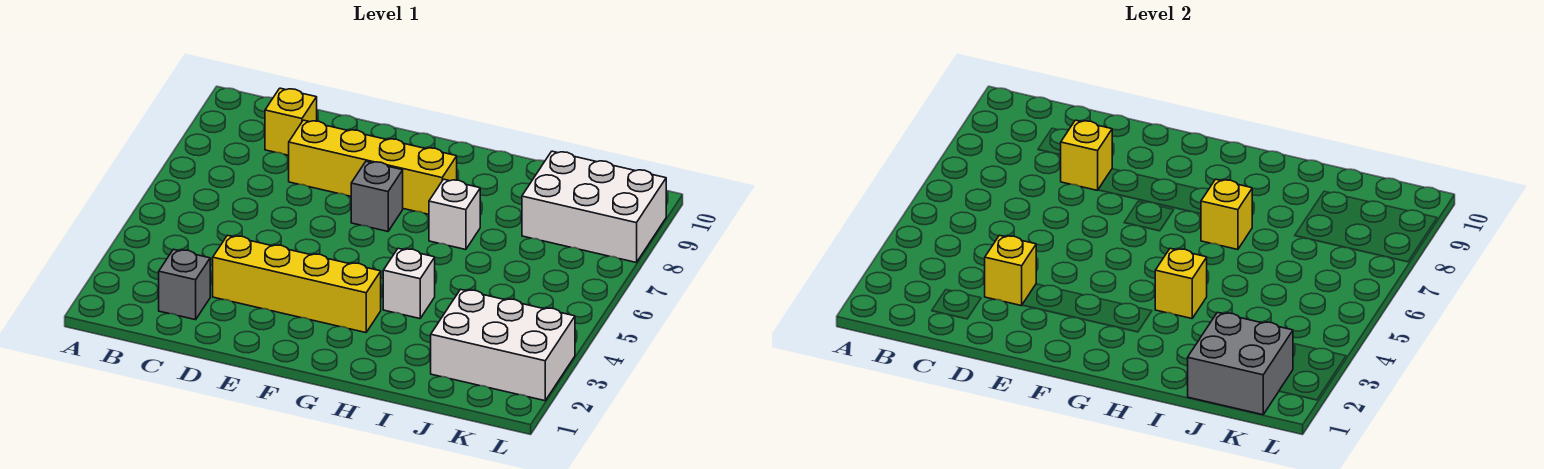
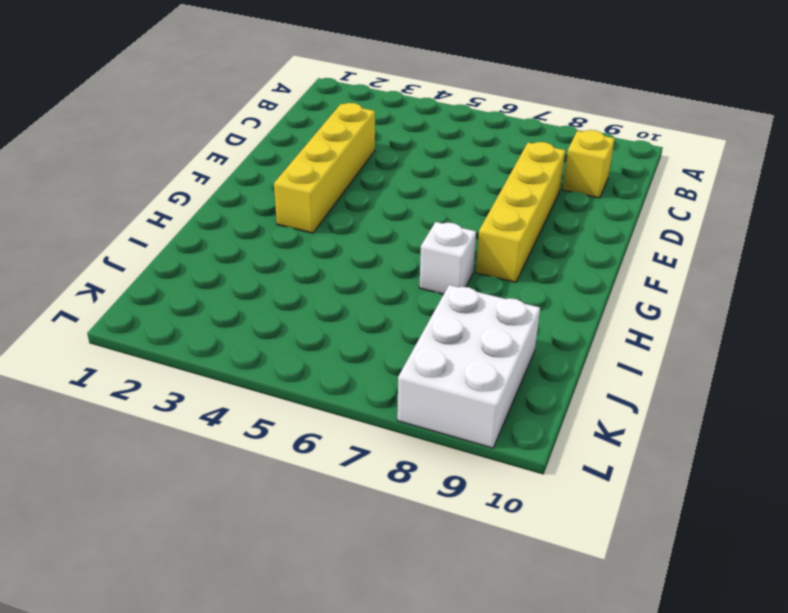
none -> grey brick C2 level 1
none -> grey brick F7 level 1
none -> white brick H4 level 1

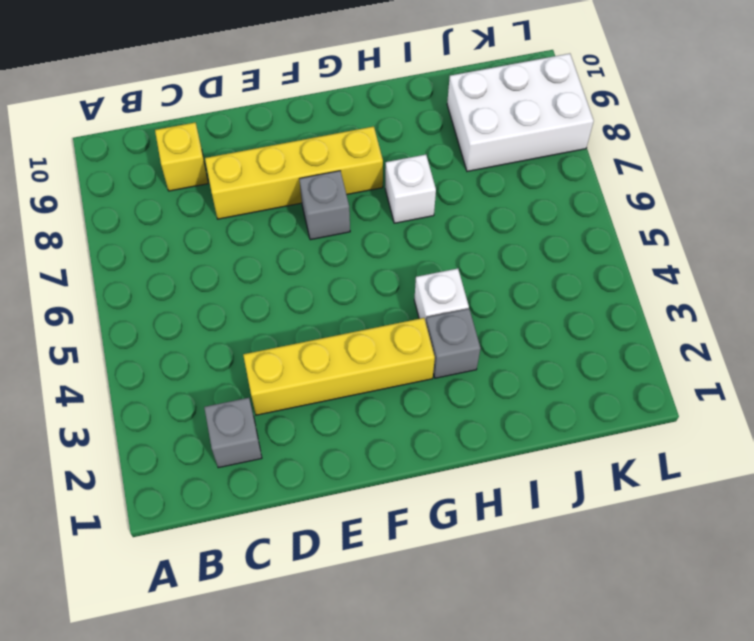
grey brick H3 level 1 -> none
none -> white brick J2:L3 level 1
none -> yellow brick D3 level 2
none -> yellow brick D8 level 2

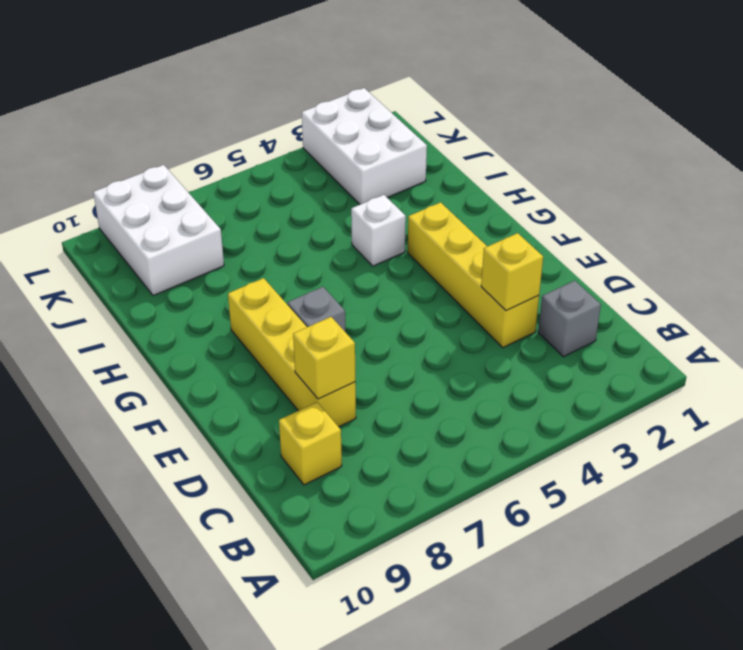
none -> white brick H7 level 1
none -> yellow brick H4 level 2
none -> yellow brick H7 level 2

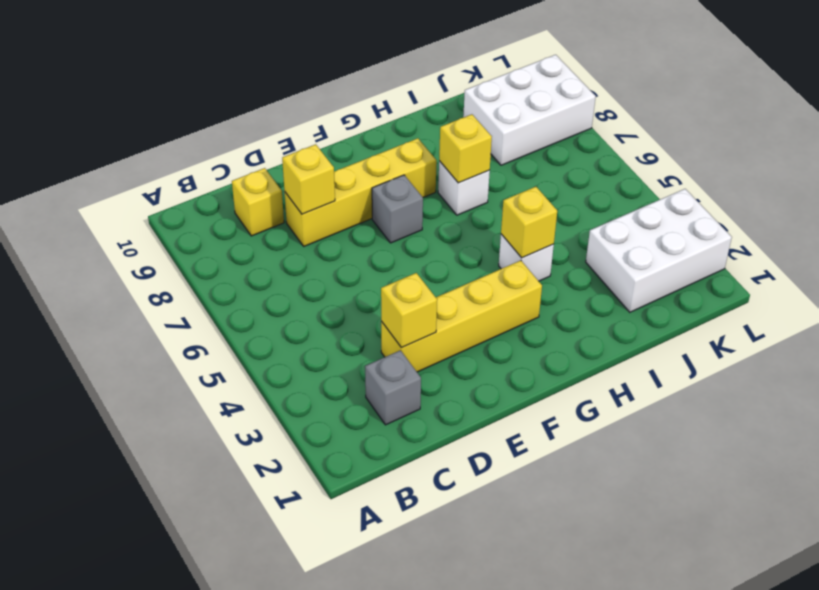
none -> grey brick J1:K2 level 2

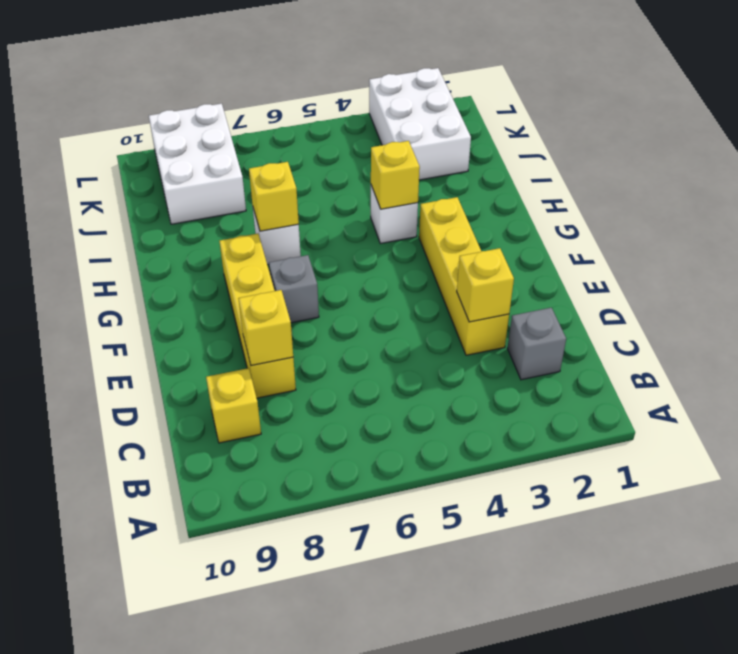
none -> grey brick J1:K2 level 2

